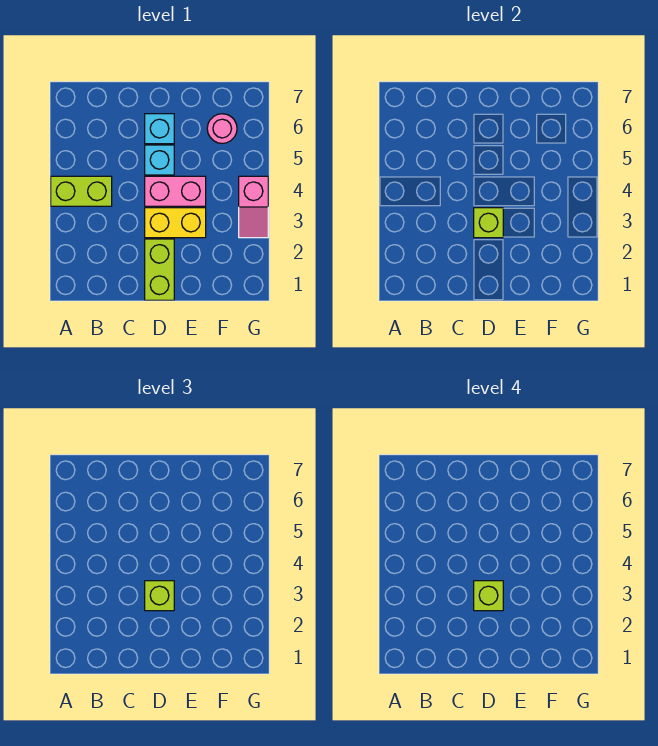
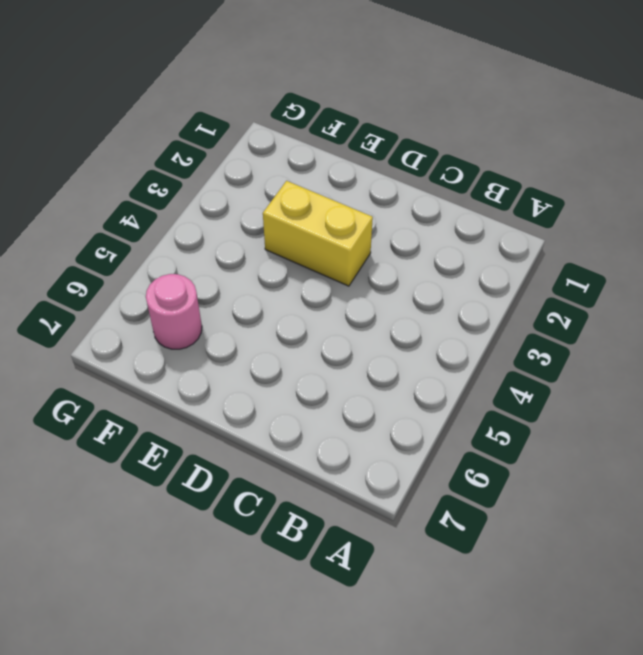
none -> lime brick A4:B4 level 1
none -> lime brick D1:D2 level 1

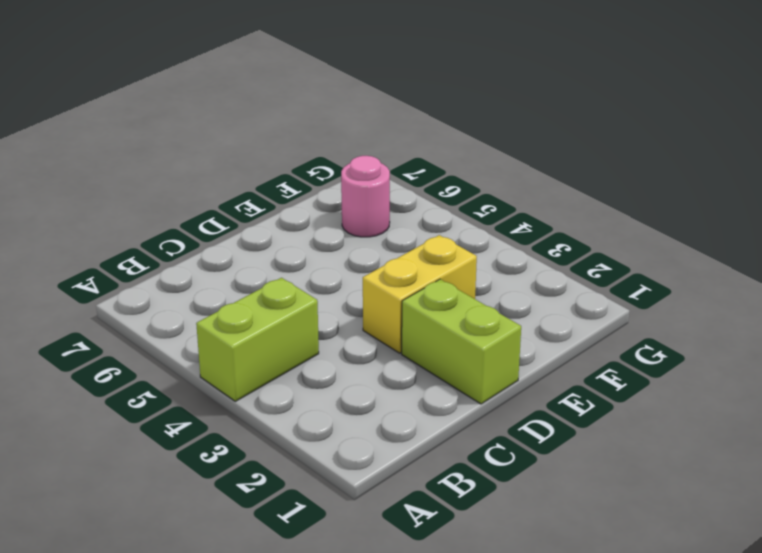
none -> pink brick D4:E4 level 1
none -> cyan brick D5 level 1

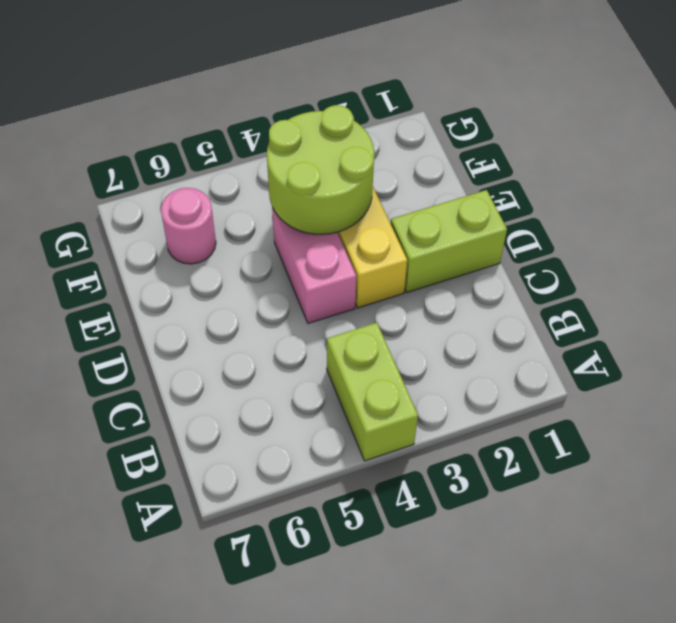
lime round brick E3:F4 level 2 -> none
none -> cyan brick D5 level 1
none -> cyan brick D6 level 1

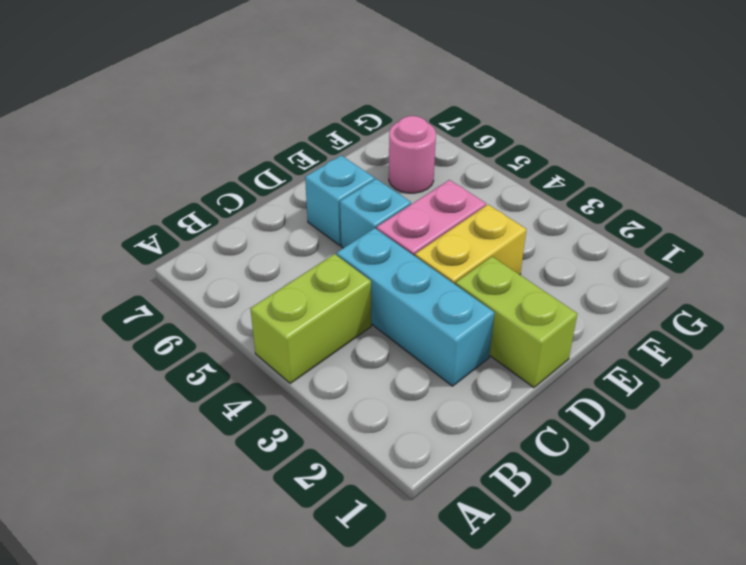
cyan brick C2:C4 level 1 -> none
none -> pink slope G3:G4 level 1 top 4
none -> lime brick D3 level 2

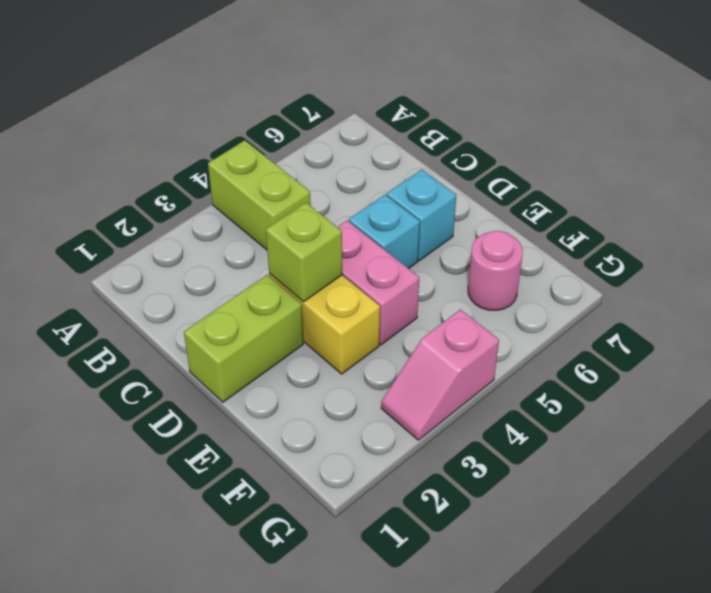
none -> lime brick D3 level 3
none -> lime brick D3 level 4

